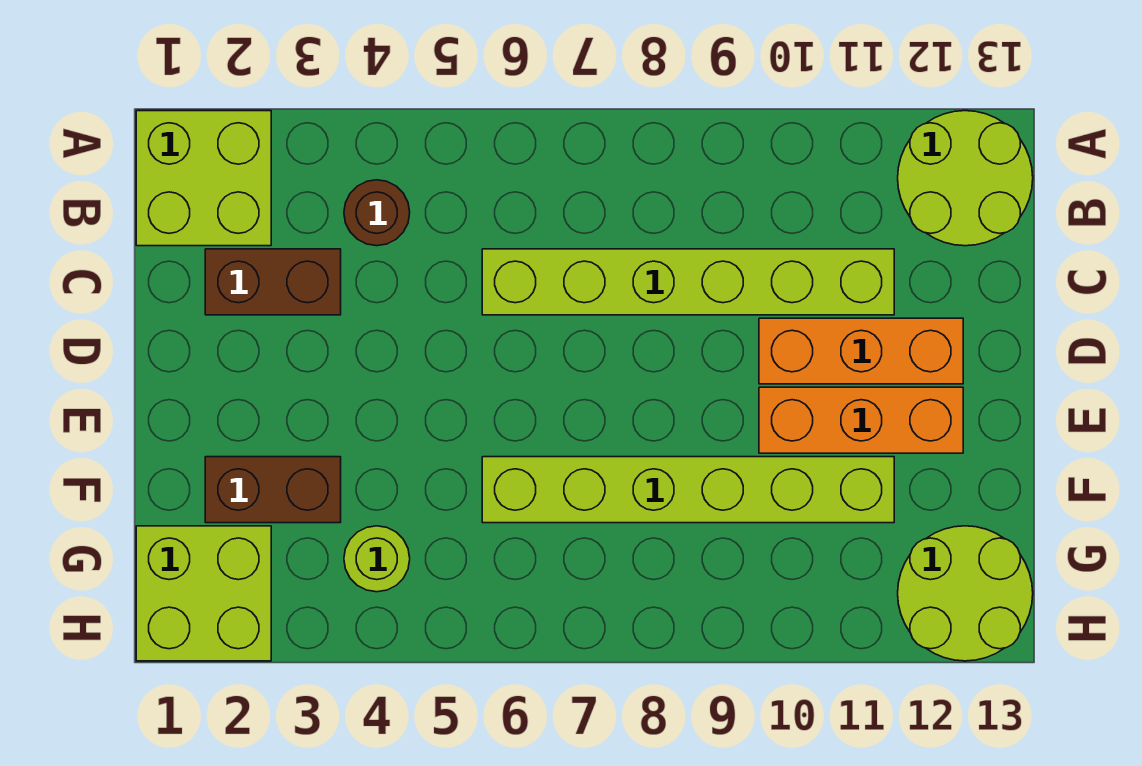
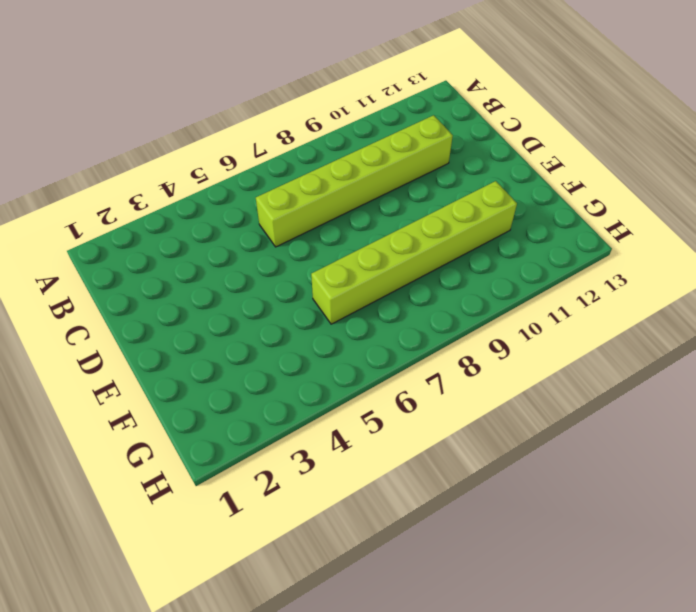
none -> lime brick A1:B2 level 1
none -> lime round brick A12:B13 level 1
none -> brown round brick B4 level 1

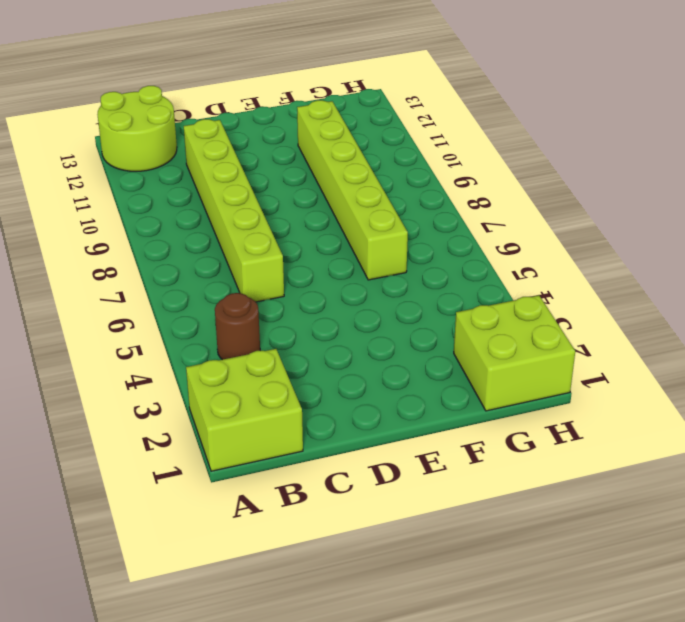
none -> brown brick C2:C3 level 1
none -> orange brick D10:D12 level 1
none -> orange brick E10:E12 level 1

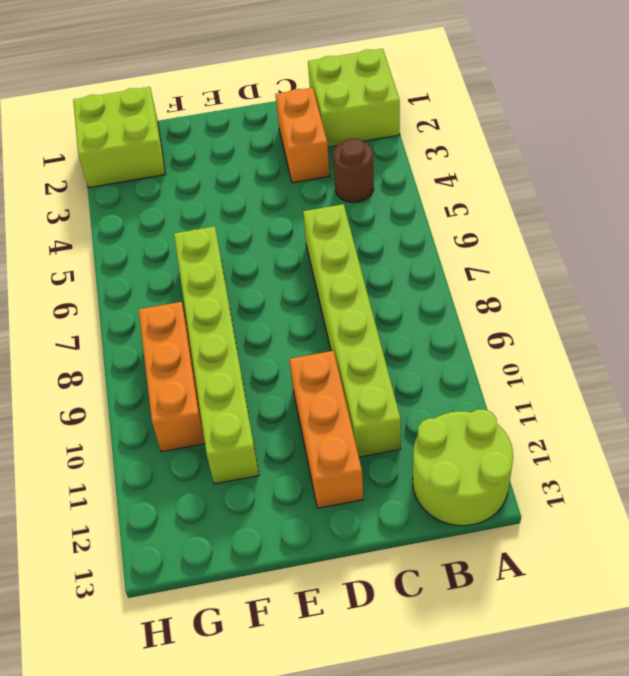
orange brick C2:C3 level 1 -> brown brick C2:C3 level 1
orange brick G8:G10 level 1 -> orange brick E10:E12 level 1
none -> brown brick F2:F3 level 1
none -> lime round brick G4 level 1
none -> lime round brick G12:H13 level 1

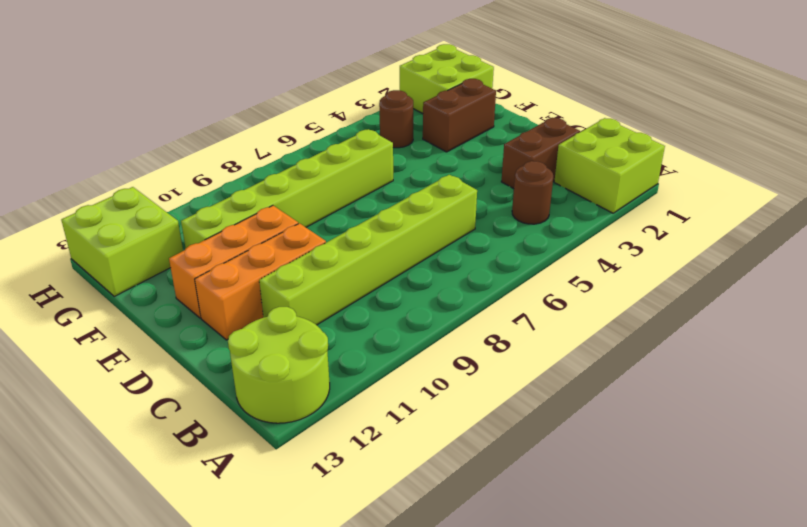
brown round brick G4 level 1 -> lime round brick G4 level 1
lime brick G12:H13 level 1 -> lime round brick G12:H13 level 1

